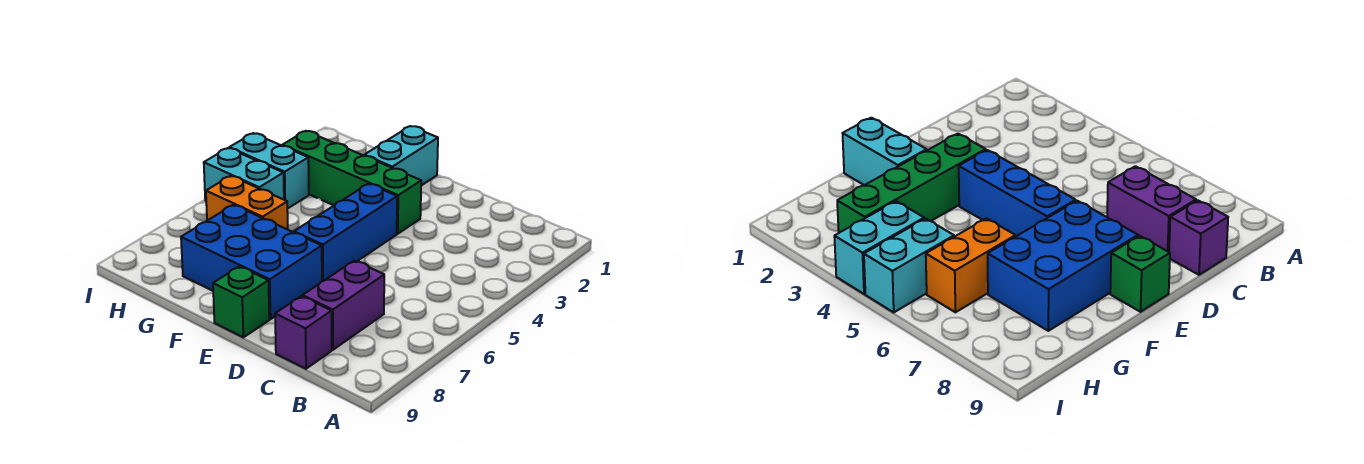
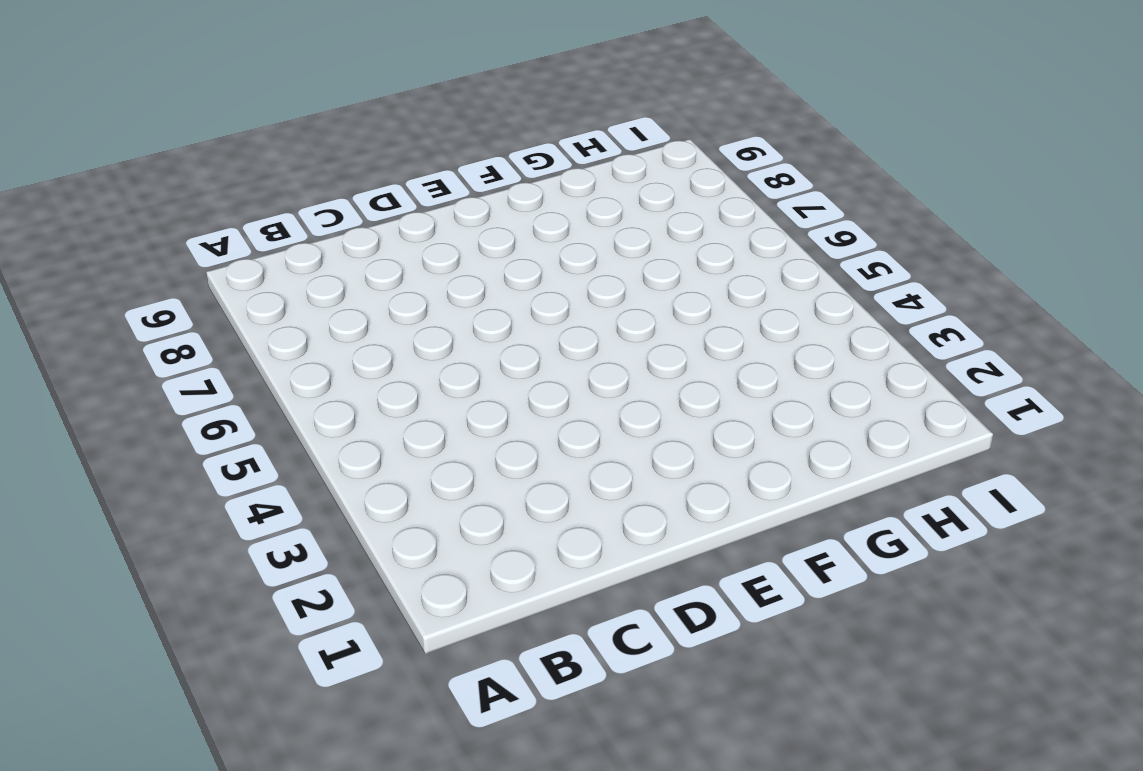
none -> purple brick C7:C8 level 1
none -> purple brick C9 level 1

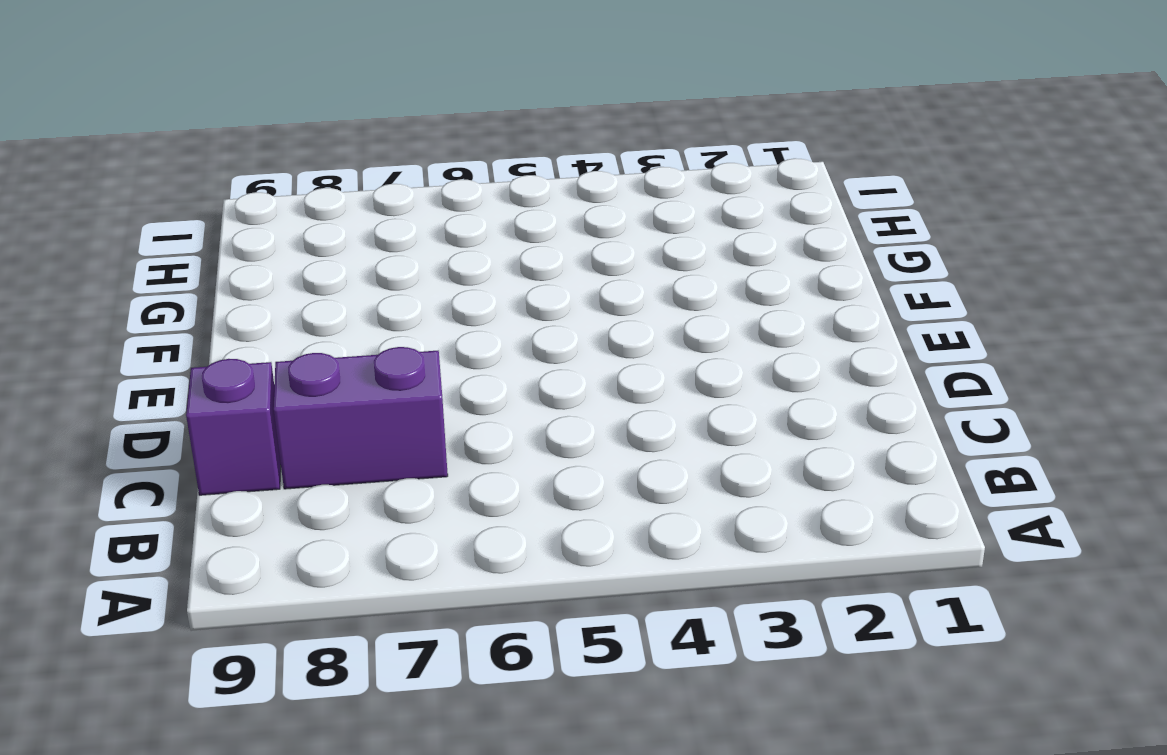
none -> green brick E3:H3 level 1
none -> blue brick E4:E6 level 1

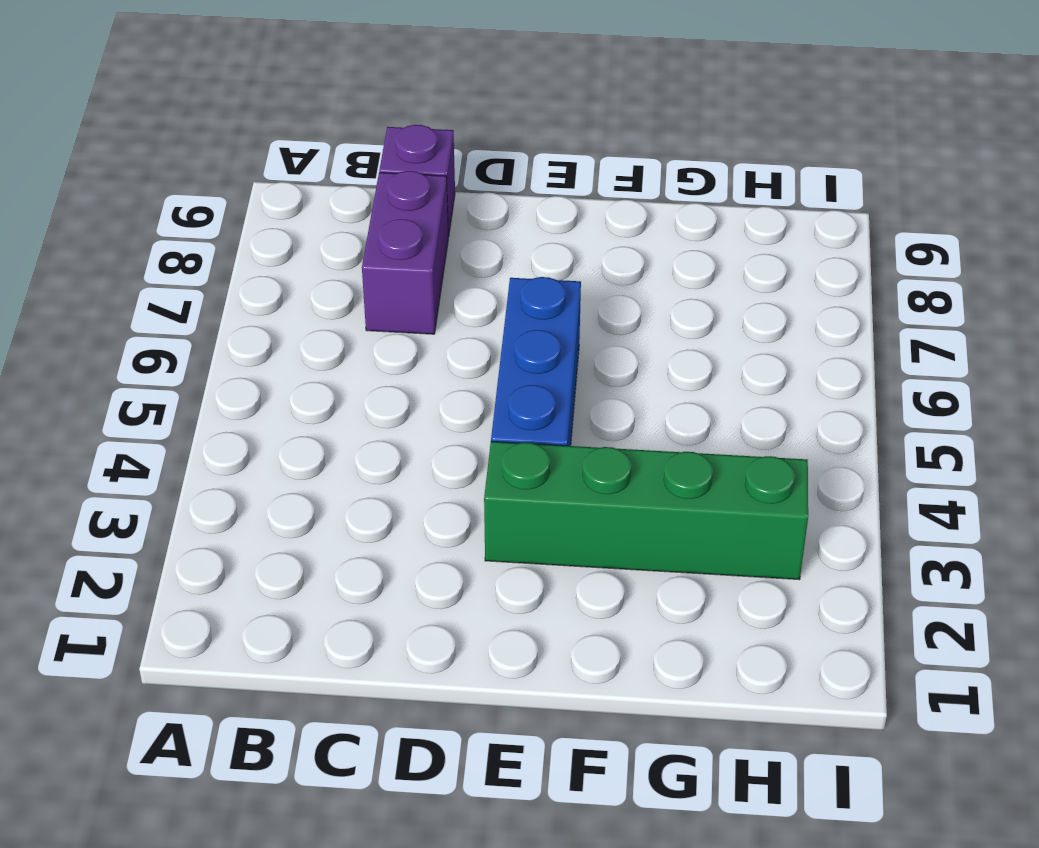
none -> blue brick E7:G8 level 1
none -> green brick E9 level 1

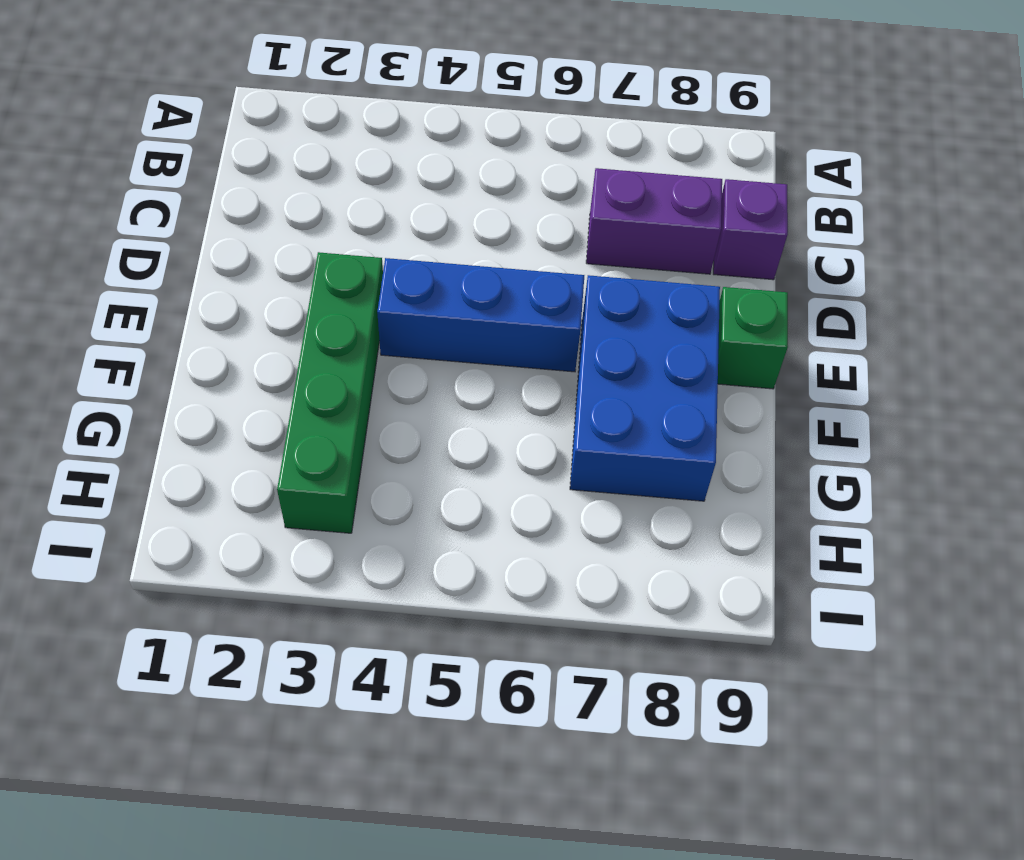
none -> cyan brick F1:F2 level 1
none -> orange brick G6:H6 level 1

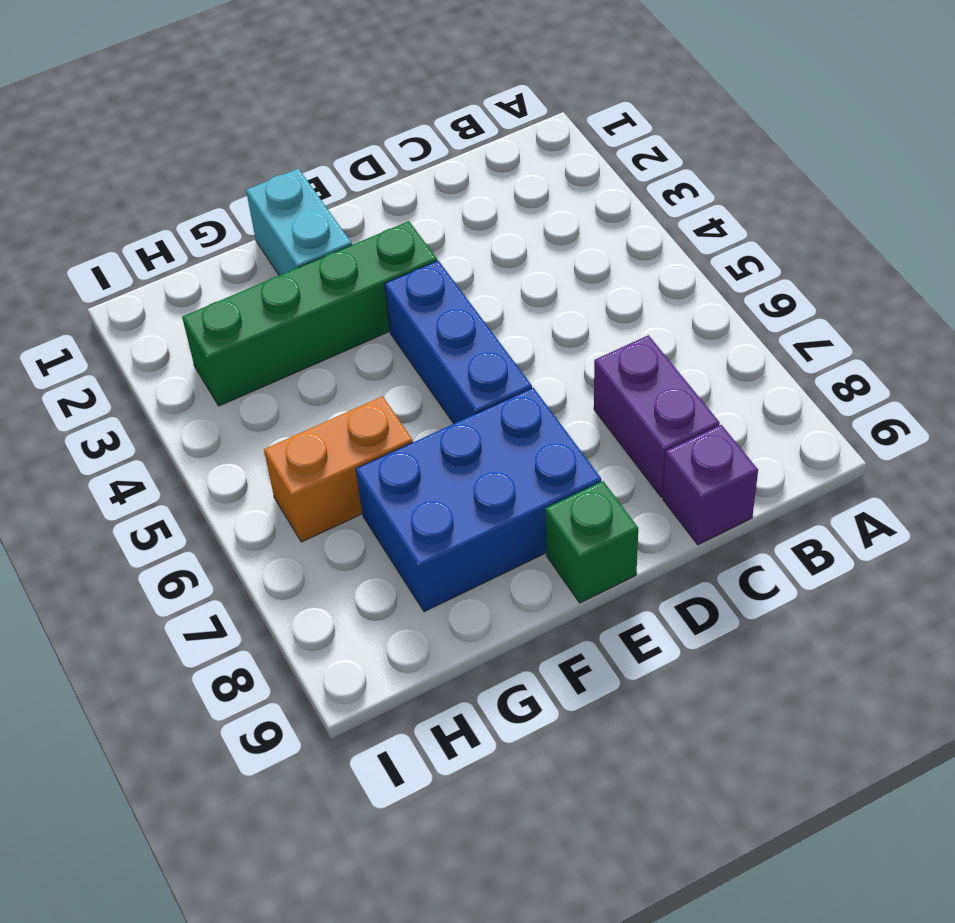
none -> cyan brick H4:I4 level 1
none -> cyan brick H5:I5 level 1

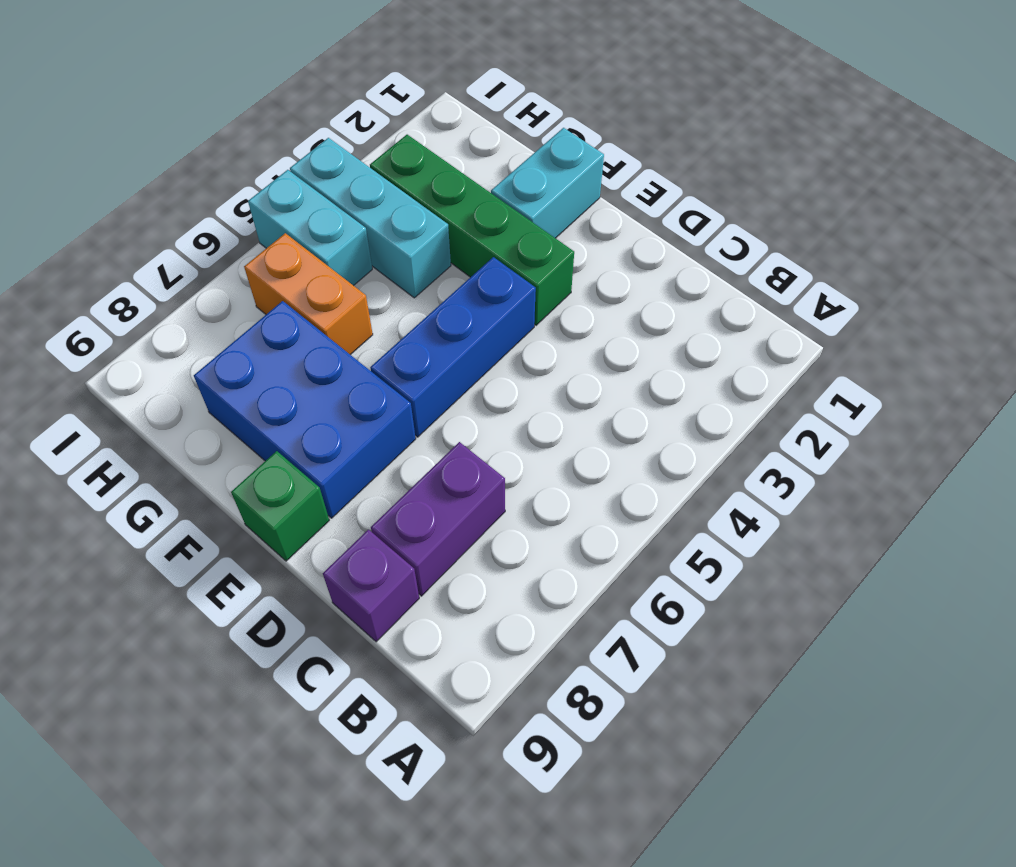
cyan brick G4:I4 level 1 -> cyan brick H4:I4 level 1

